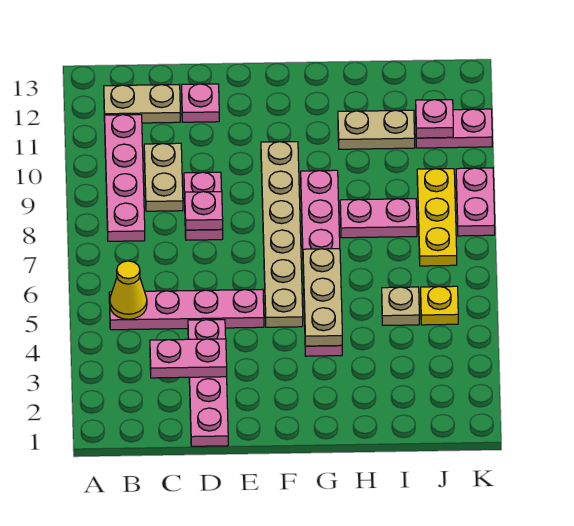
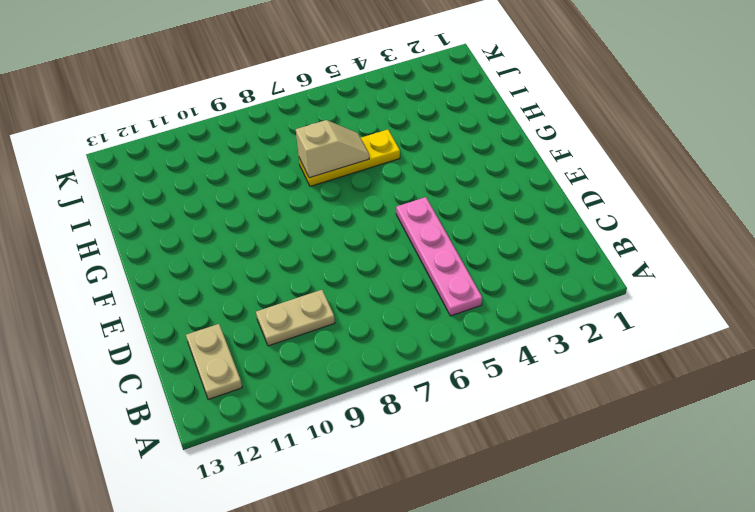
yellow plate H5:H7 level 1 -> yellow plate J7:J9 level 1
tan slope H6:H7 level 2 top 7 -> none
none -> pink plate B8:B11 level 1
none -> pink plate D1:D4 level 1
none -> pink plate D8:D9 level 1

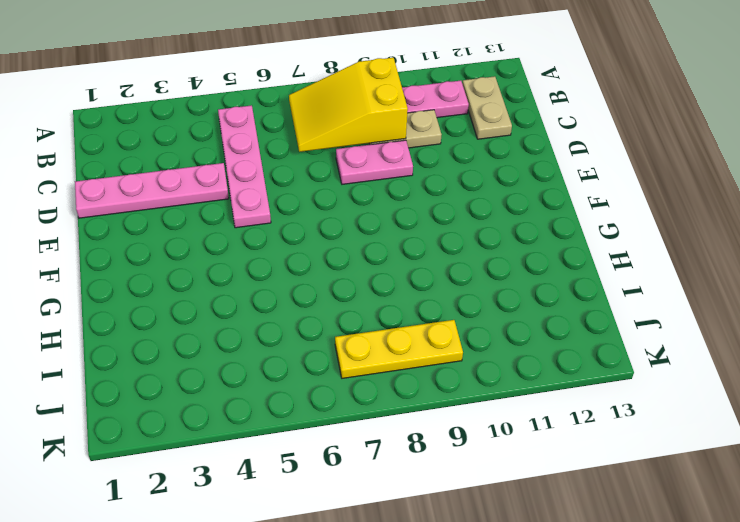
yellow slope B7:C9 level 2 top 9 -> none
none -> pink plate D12 level 1
none -> tan plate F5:F10 level 1
none -> pink plate G4:G9 level 1

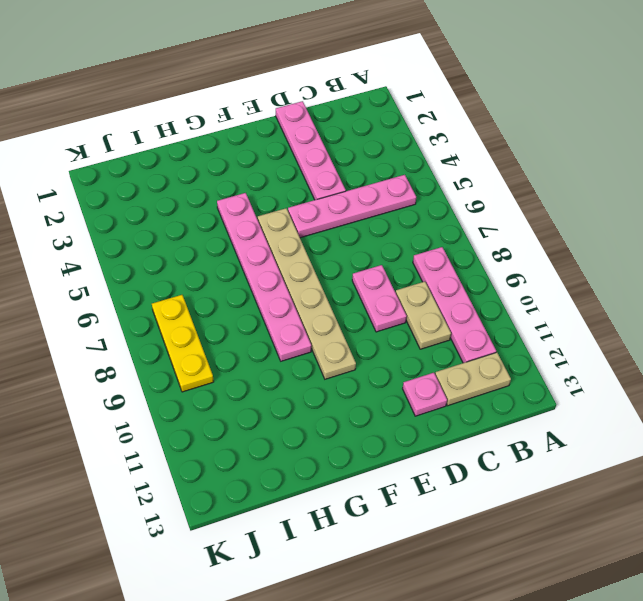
none -> pink plate H8:I8 level 1
none -> tan plate H11:I11 level 1
none -> tan plate I5 level 1

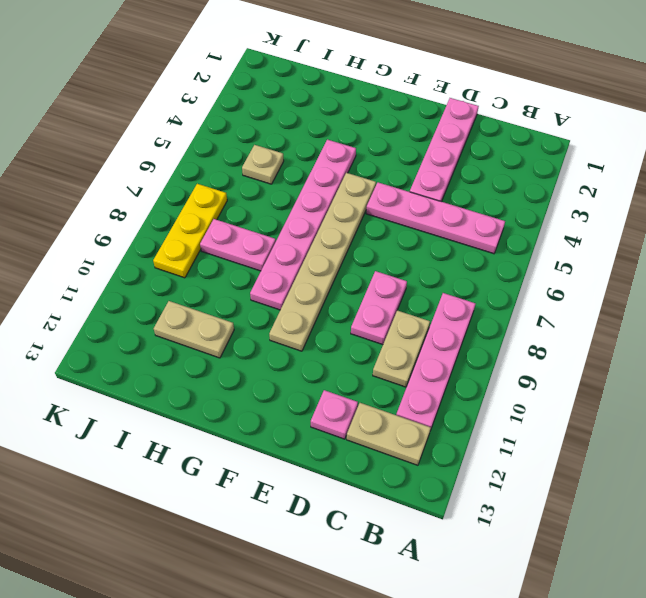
none -> yellow plate J5 level 1
none -> pink plate J11:K11 level 1
none -> pink plate K8:K9 level 1

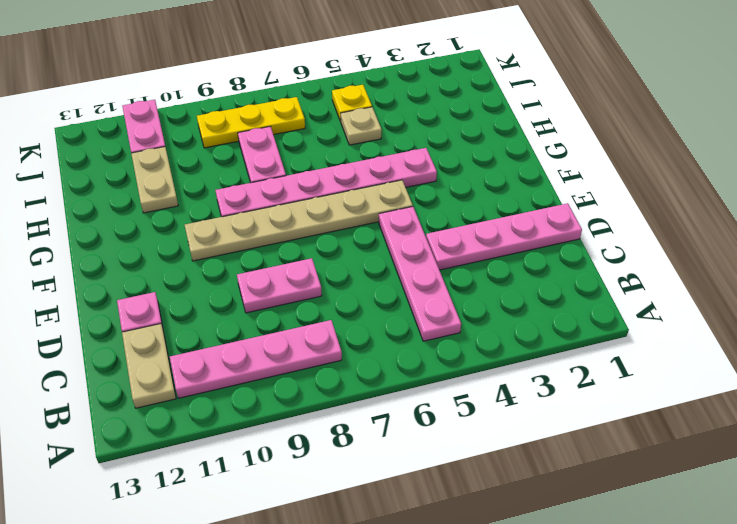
none -> tan plate C9:C10 level 1
none -> pink plate K8:K9 level 1
none -> yellow cone B5 level 2

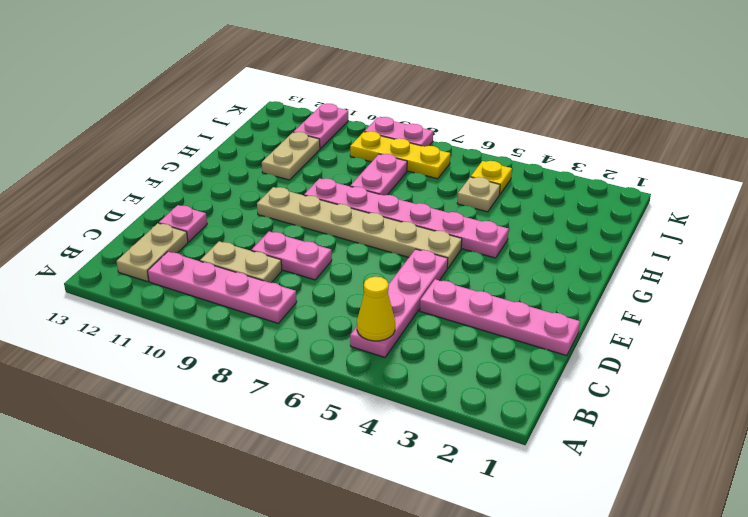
none -> pink plate C3:D3 level 2
none -> pink plate D8 level 2
none -> tan plate G4:G6 level 2

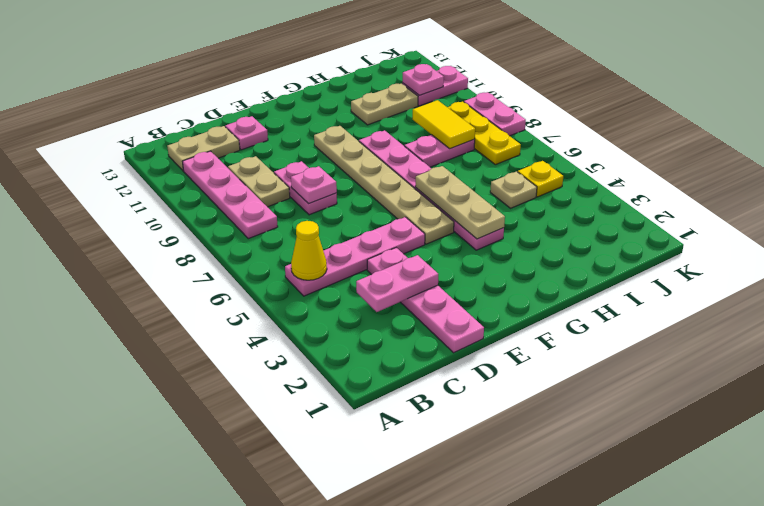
yellow tile I8:I9 level 2 -> none

